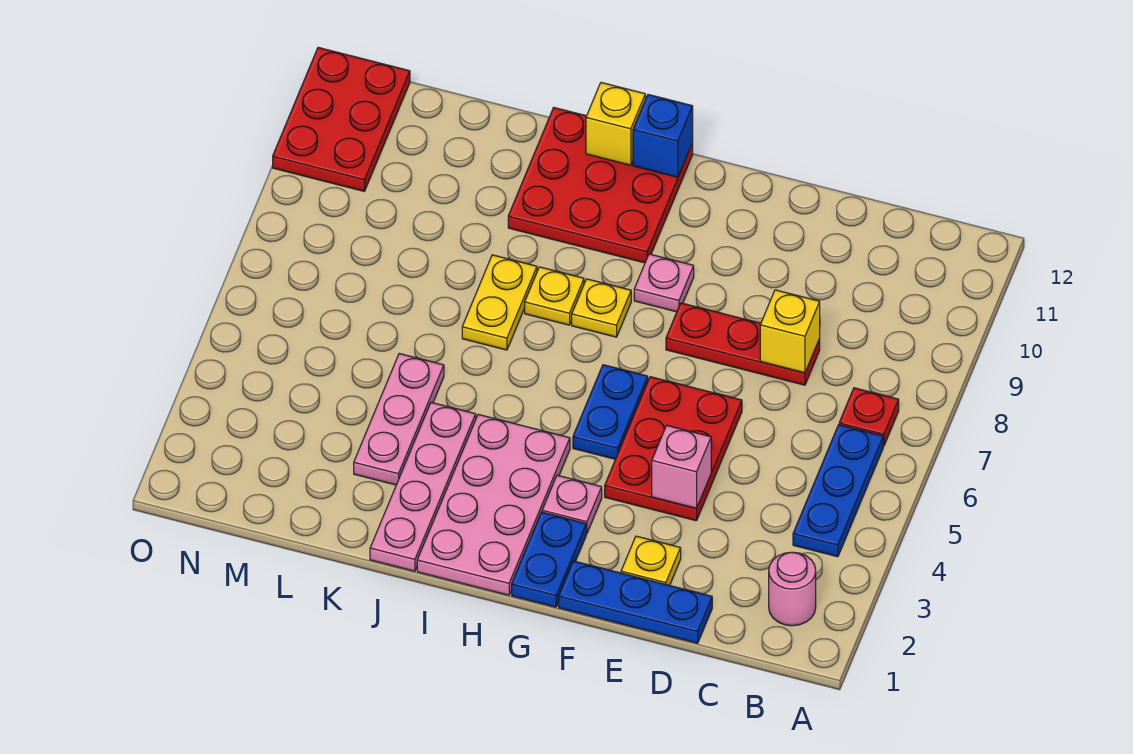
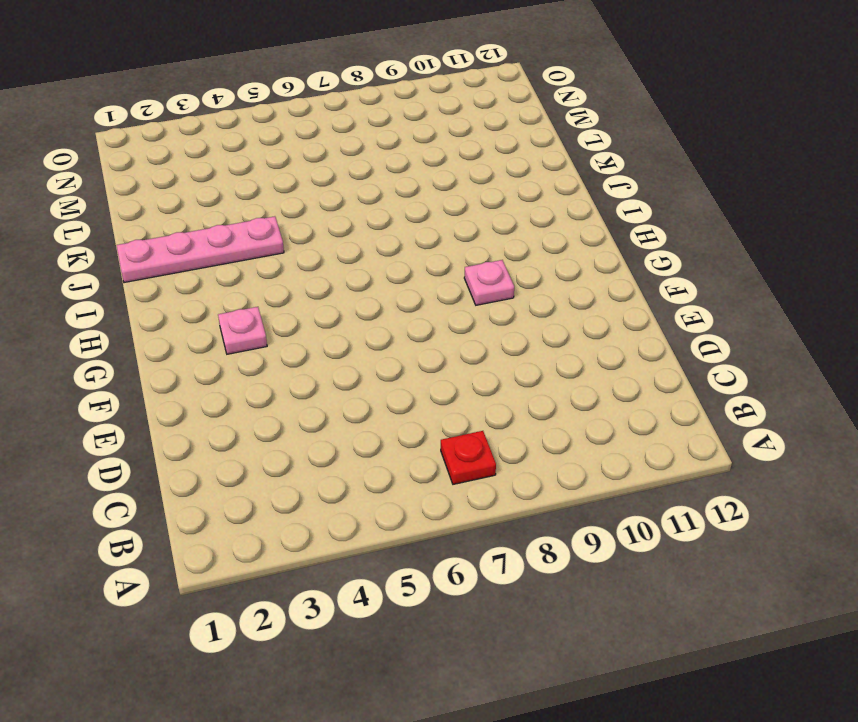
none -> pink round brick B2 level 1
none -> blue plate B4:B6 level 1
none -> blue plate D1:F1 level 1

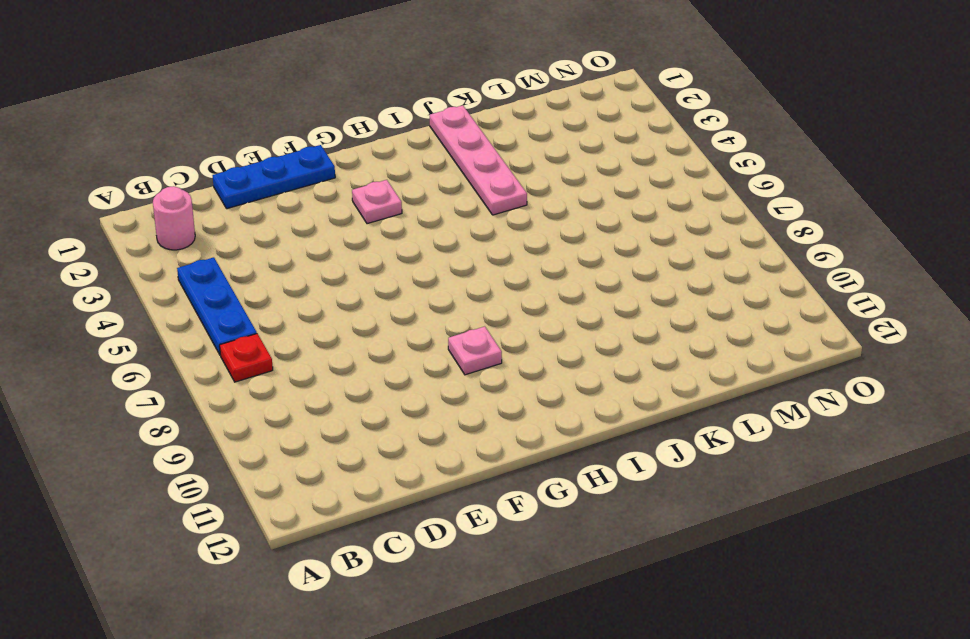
none -> red plate D8:F8 level 1
none -> yellow plate E2 level 1
none -> red plate E4:F6 level 1

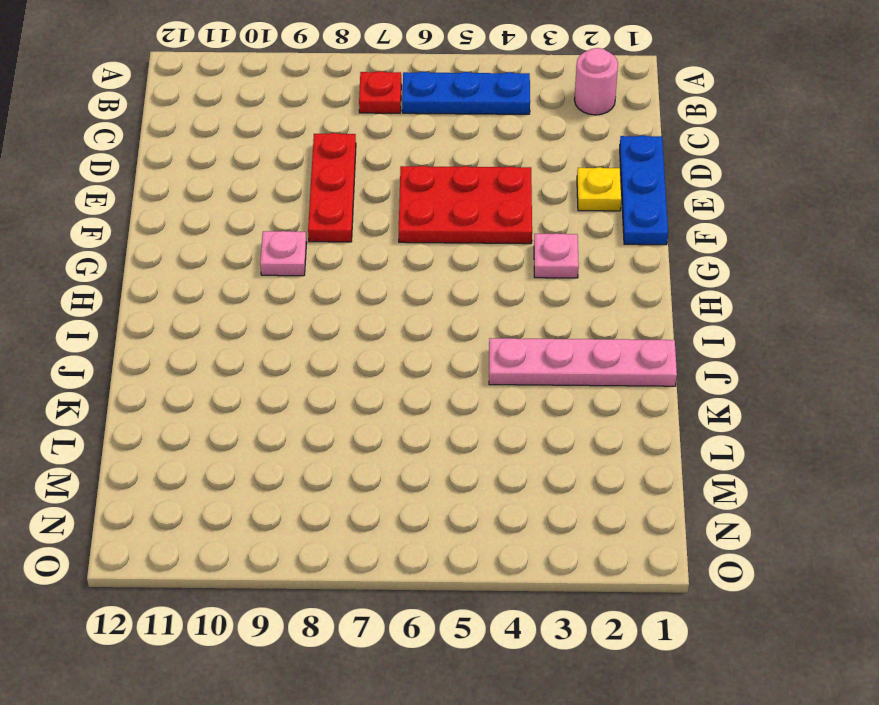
none -> blue plate G1:G2 level 1
none -> blue plate G5:G6 level 1
none -> pink plate H1:I4 level 1

